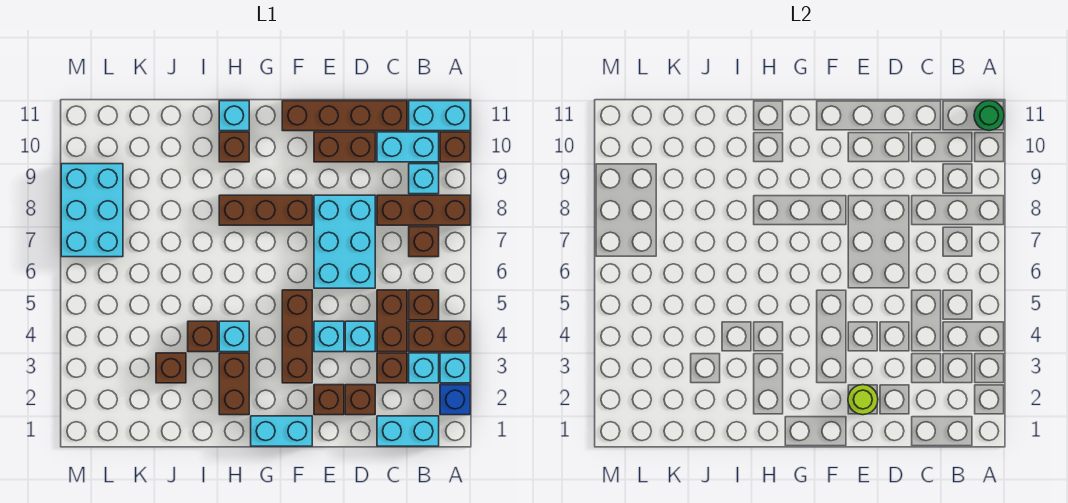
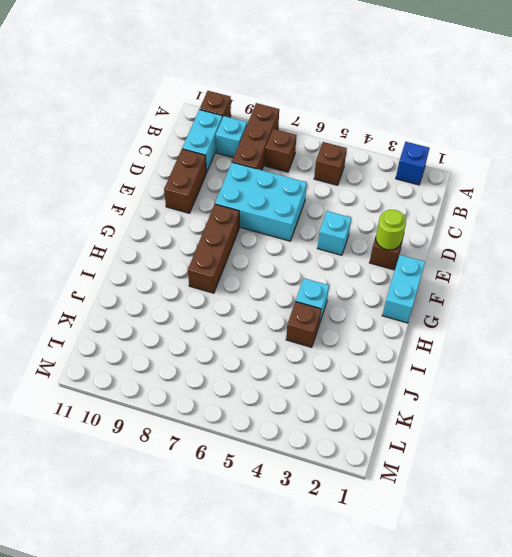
none -> cyan brick A3 level 1
none -> brown brick A4:B4 level 1
none -> cyan brick A11:B11 level 1
none -> cyan brick B1:C1 level 1

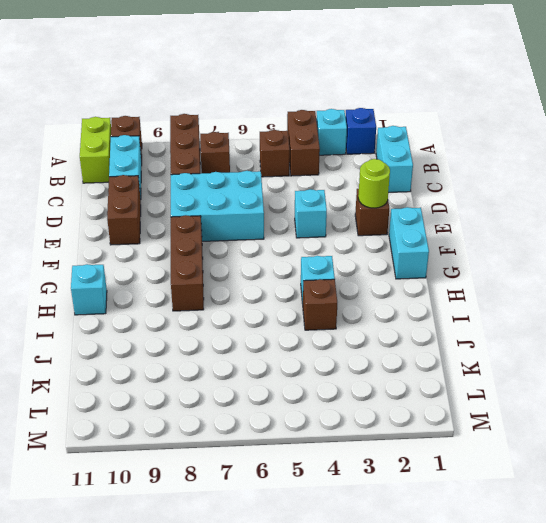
lime brick A11:B11 level 1 -> cyan brick A11:B11 level 1
none -> cyan brick B3 level 1
none -> cyan brick B9 level 1
none -> brown brick C3 level 1
none -> brown brick C4:C5 level 1

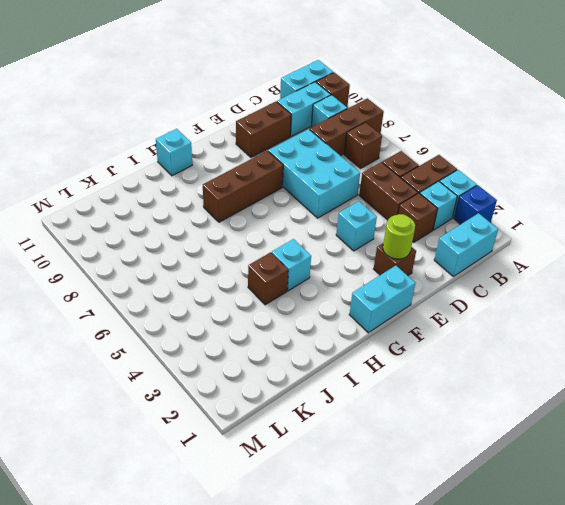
none -> brown brick C11:F11 level 1
none -> brown brick D2 level 1
none -> cyan brick D4 level 1
none -> brown brick F3:F5 level 1

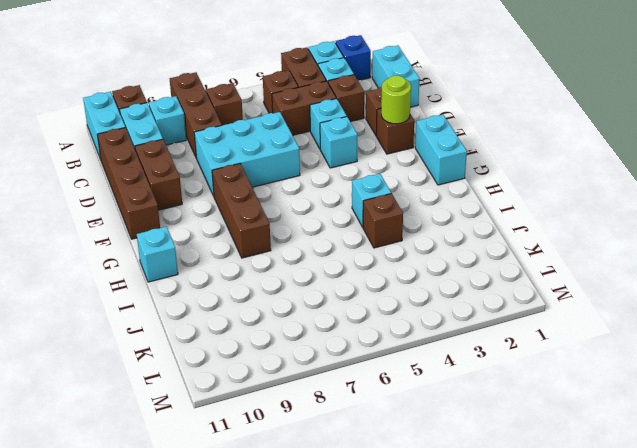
none -> brown brick F3:F5 level 1
none -> brown brick H2:H3 level 1
none -> brown brick H10 level 1
none -> brown brick J3 level 1

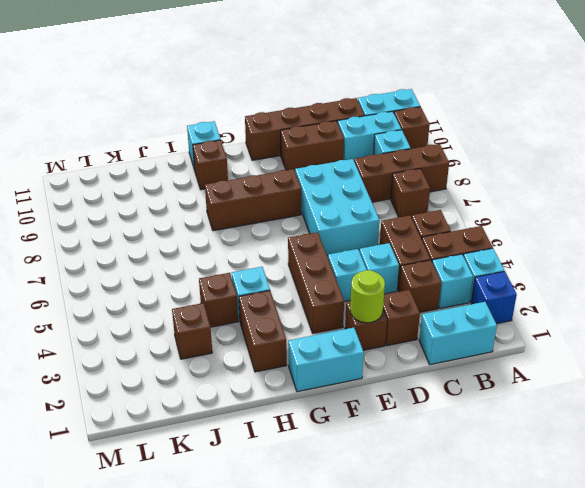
none -> cyan brick L7:M9 level 1
none -> green round brick A11 level 2

